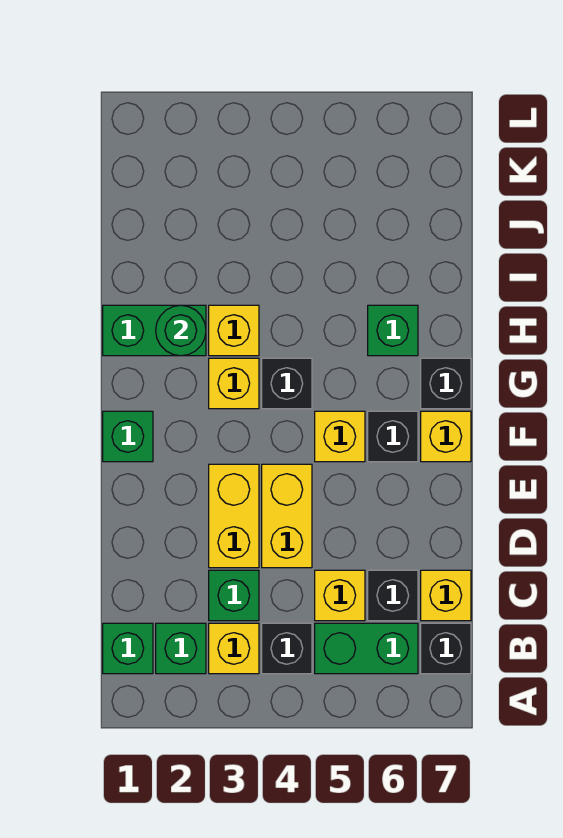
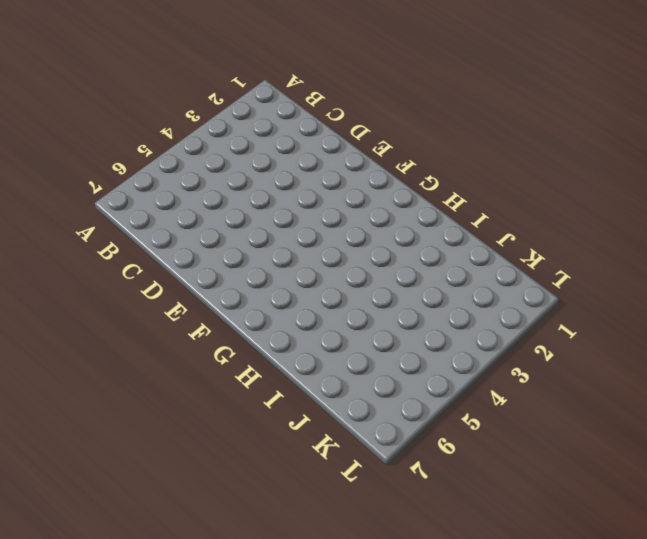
none -> green brick B1 level 1
none -> green brick B2 level 1
none -> yellow brick B3 level 1

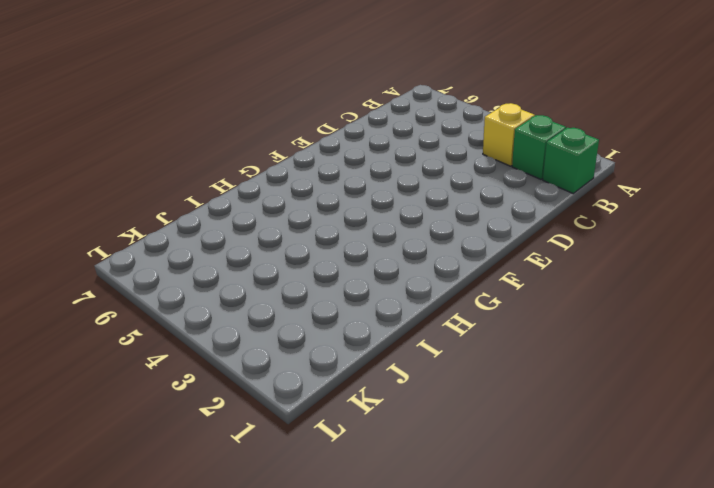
none -> black brick B4 level 1
none -> green brick B5:B6 level 1
none -> black brick B7 level 1

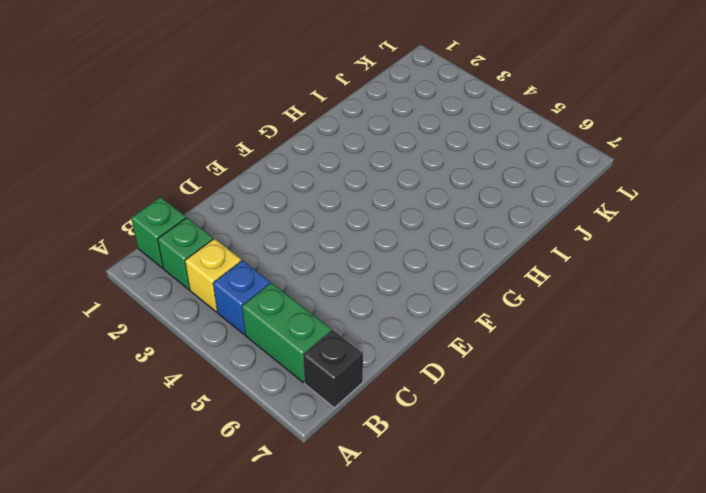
blue brick B4 level 1 -> black brick B4 level 1
none -> green brick C3 level 1
none -> yellow brick C5 level 1
none -> black brick C6 level 1

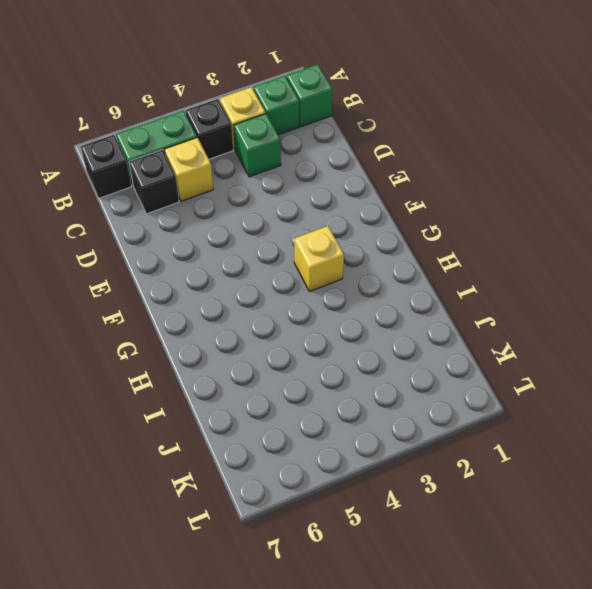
none -> yellow brick C7 level 1
none -> yellow brick D3:E3 level 1
none -> yellow brick D4:E4 level 1

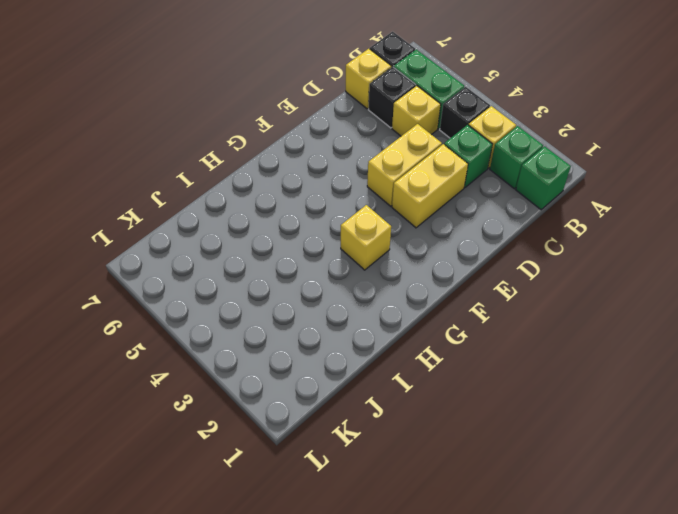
none -> green brick F1 level 1
none -> yellow brick F5 level 1
none -> black brick F6 level 1

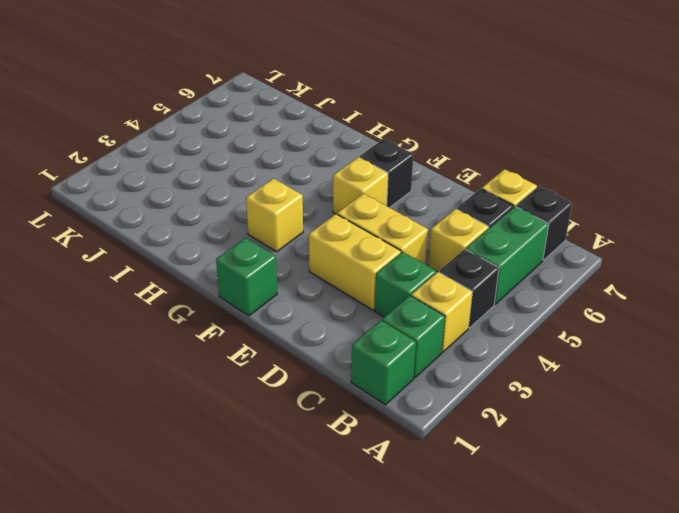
none -> yellow brick F7 level 1
none -> black brick G4 level 1
none -> black brick G7 level 1

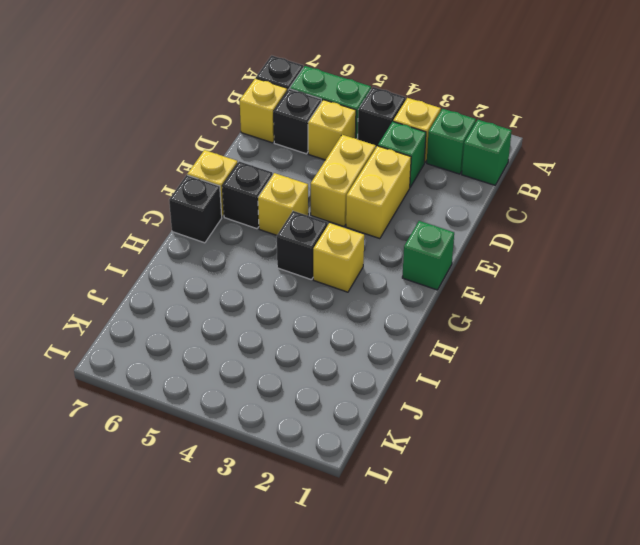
none -> green brick H1:H2 level 1
none -> yellow brick H3 level 1
none -> green brick H6 level 1

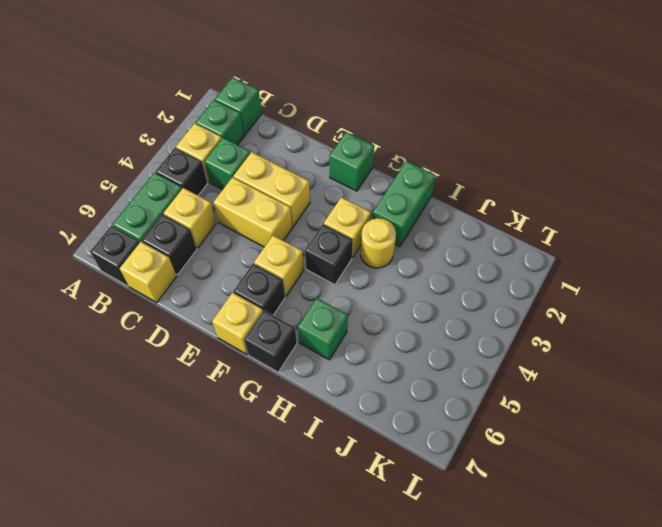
yellow round brick H3 level 1 -> yellow brick H3 level 1
none -> green round brick H2 level 2

